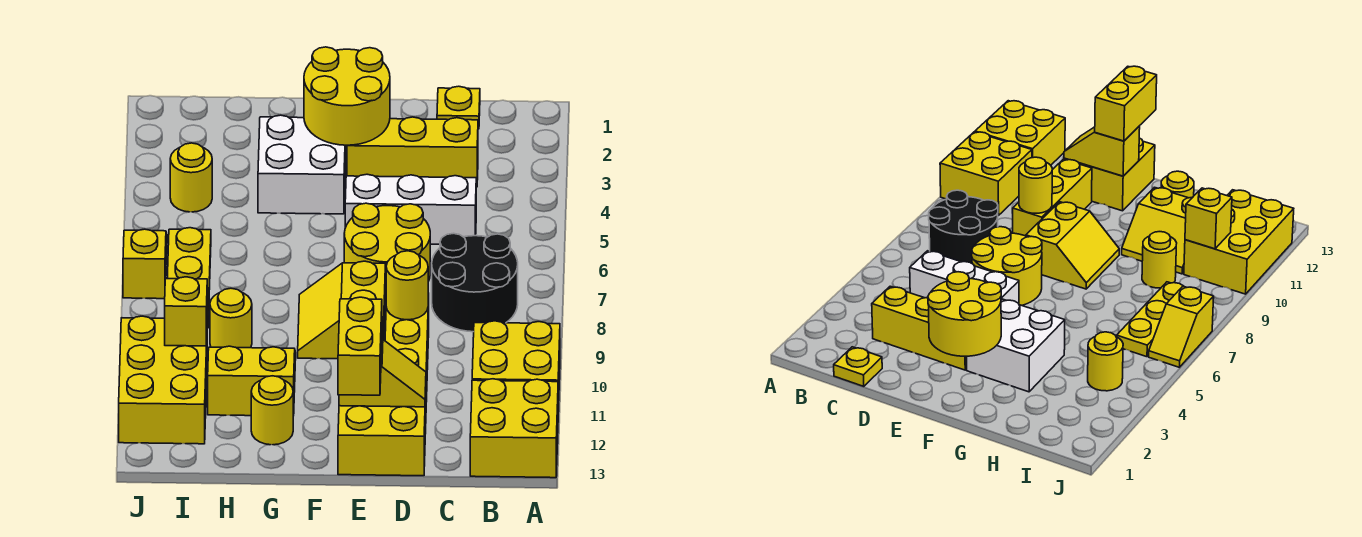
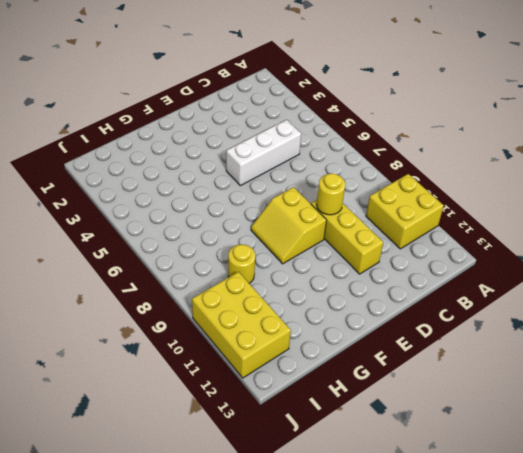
none -> yellow brick A12:B13 level 1
none -> black round brick B7:C8 level 1
none -> yellow plate C1 level 1

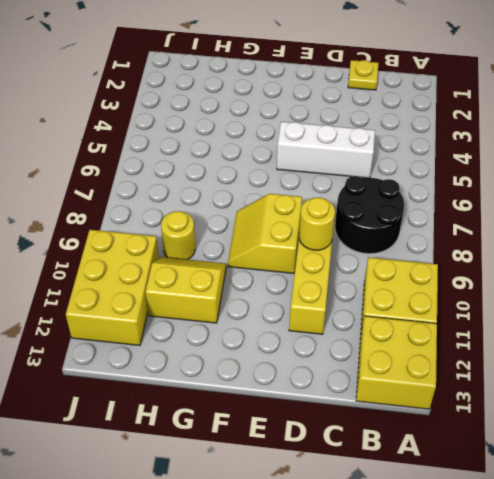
none -> yellow brick C3:E3 level 1
none -> yellow round brick D6:E7 level 1
none -> yellow brick D12:E13 level 1

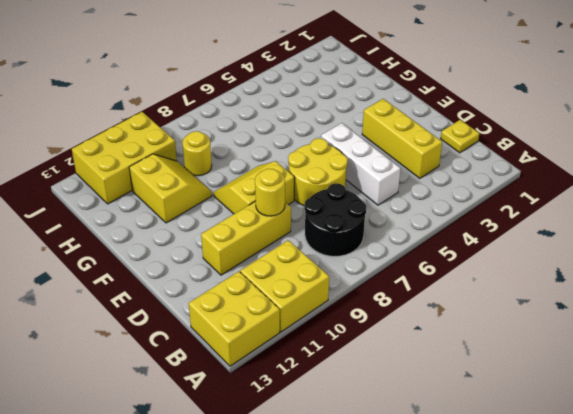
none -> yellow brick D12:E13 level 1
none -> white brick F3:G4 level 1
none -> yellow round brick G12 level 1

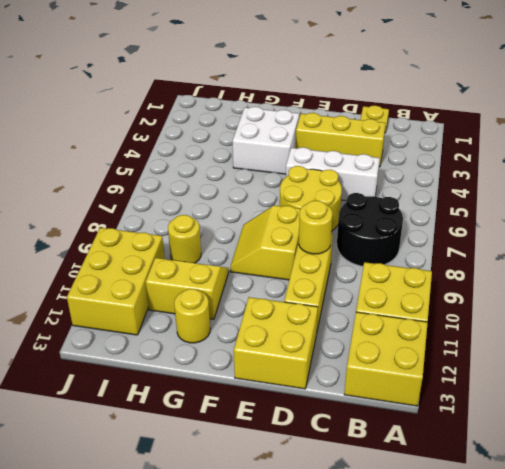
none -> yellow round brick I4 level 1
none -> yellow plate I6:I8 level 1
none -> yellow slope J6:J7 level 1 top 7

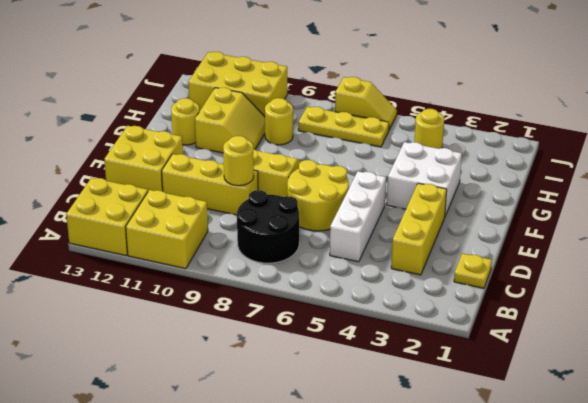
none -> yellow slope D12:E12 level 2 top E
none -> yellow round brick E2:F3 level 2
none -> yellow brick I10 level 2

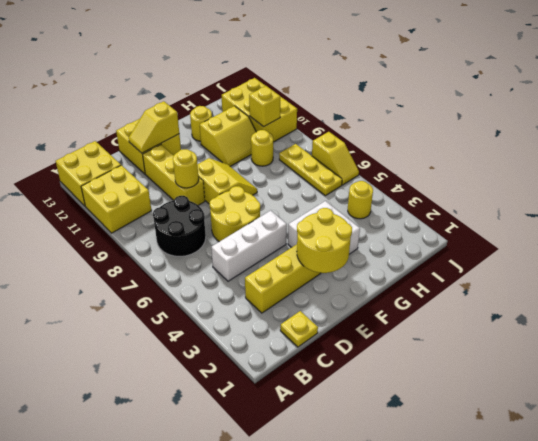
none -> yellow brick E12:E13 level 3

